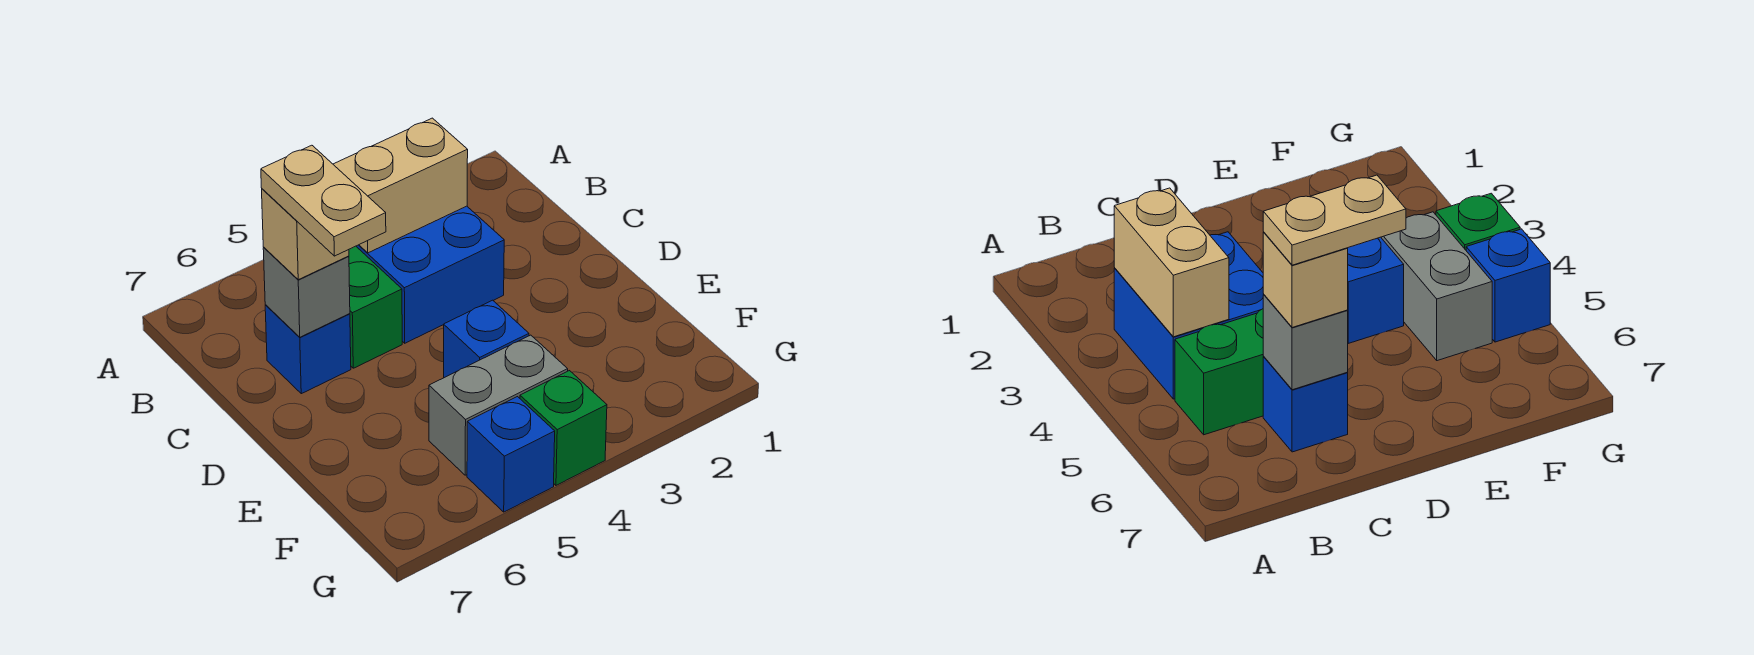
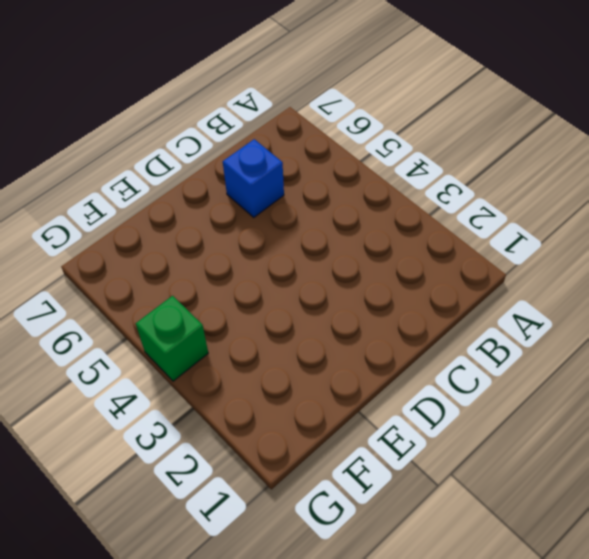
none -> blue brick B3:C4 level 1
none -> green brick B5:C5 level 1

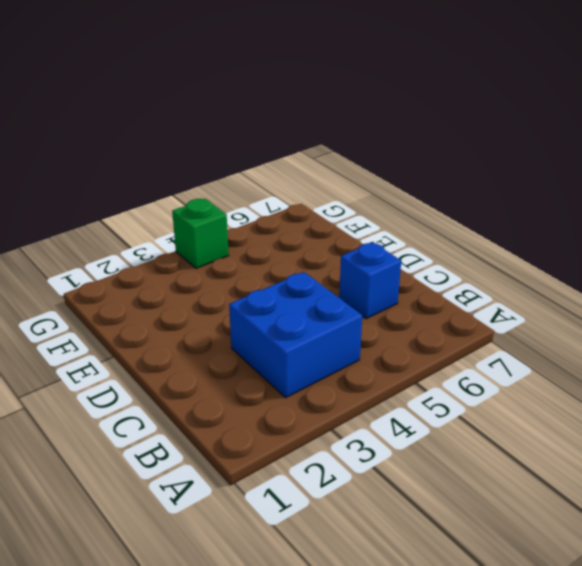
none -> green brick B5:C5 level 1
none -> blue brick E4 level 1

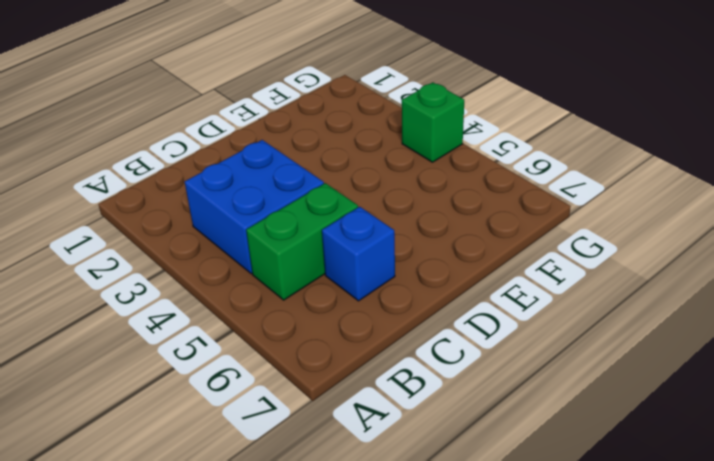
none -> blue brick E4 level 1
none -> grey brick F4:F5 level 1

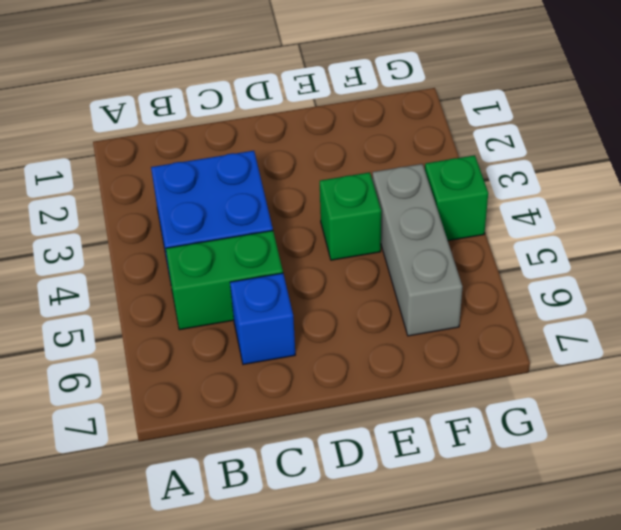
green brick E4 level 1 -> blue brick E4 level 1
grey brick F4:F6 level 1 -> grey brick F4:F5 level 1
none -> blue brick G5 level 1
none -> tan brick B3:B4 level 2

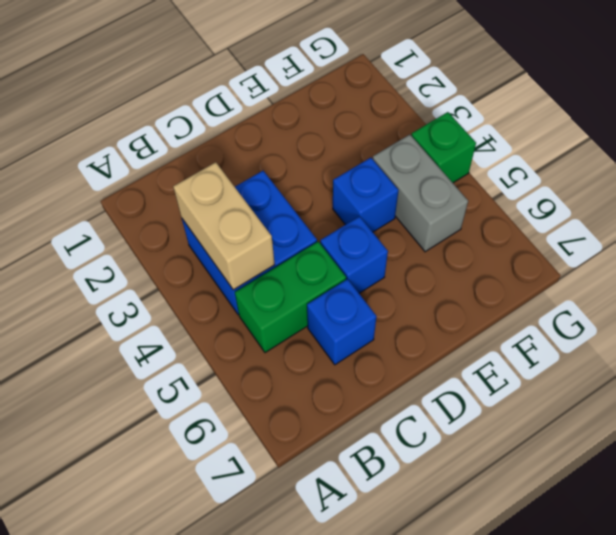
blue brick D5 level 1 -> blue brick G5 level 1
none -> grey brick C6 level 2
none -> tan brick C6 level 3

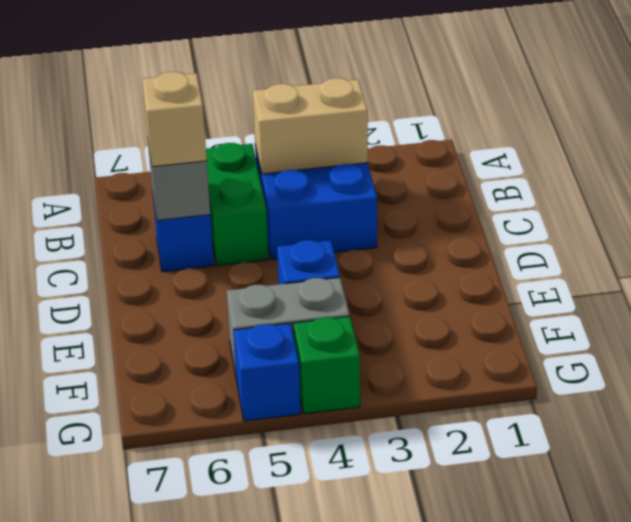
none -> tan plate C6:D6 level 4

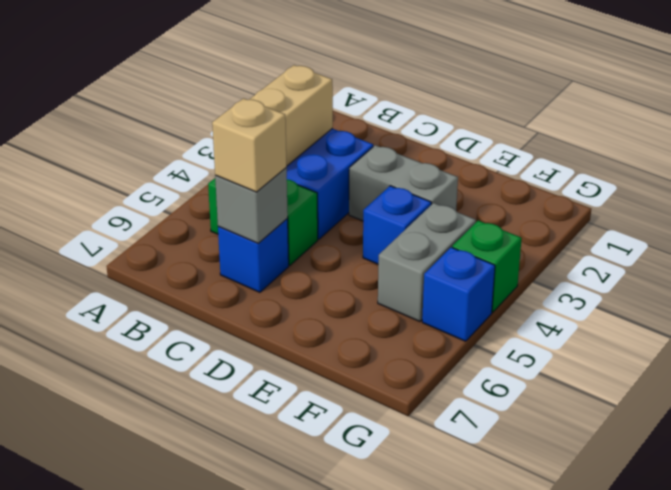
grey brick D3:E3 level 1 -> none
none -> tan plate C6:D6 level 4

